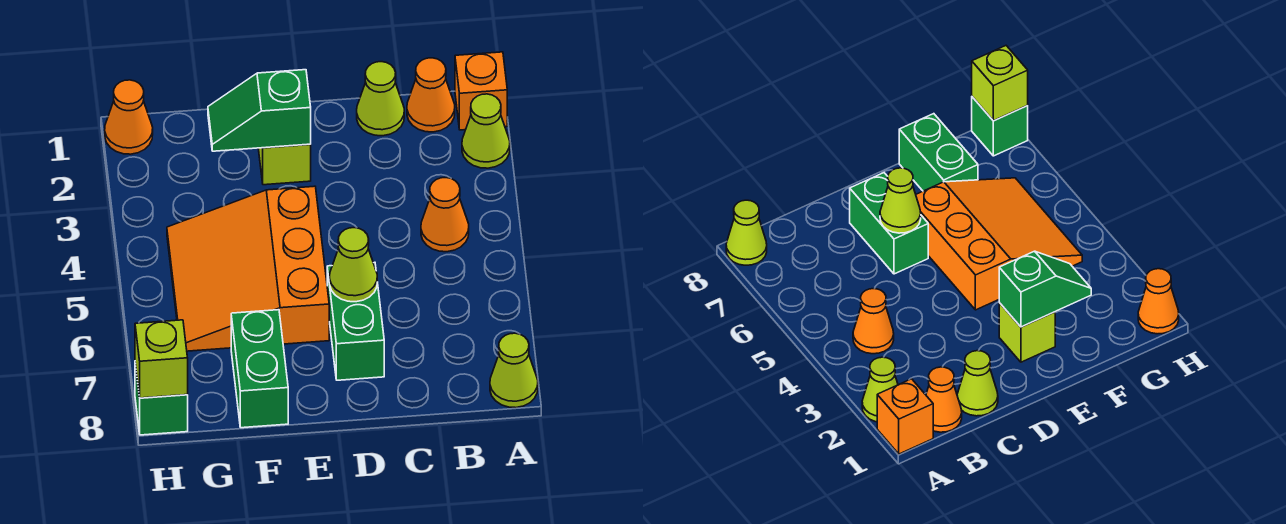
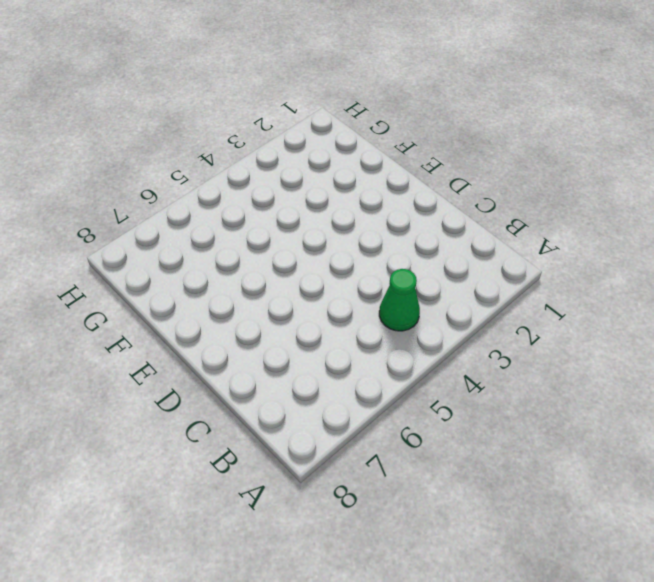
green cone B4 level 1 -> orange cone B4 level 1
none -> orange brick A1 level 1
none -> lime cone A2 level 1
none -> lime cone A8 level 1

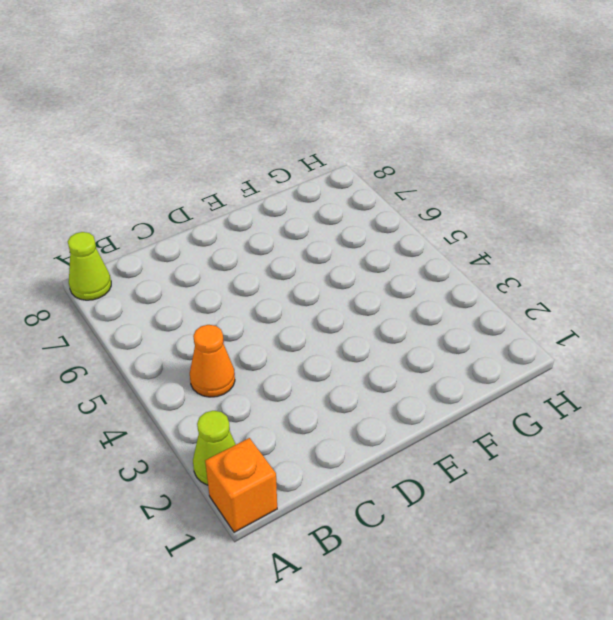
none -> orange cone B1 level 1
none -> lime cone C1 level 1
none -> green brick D6:D7 level 1

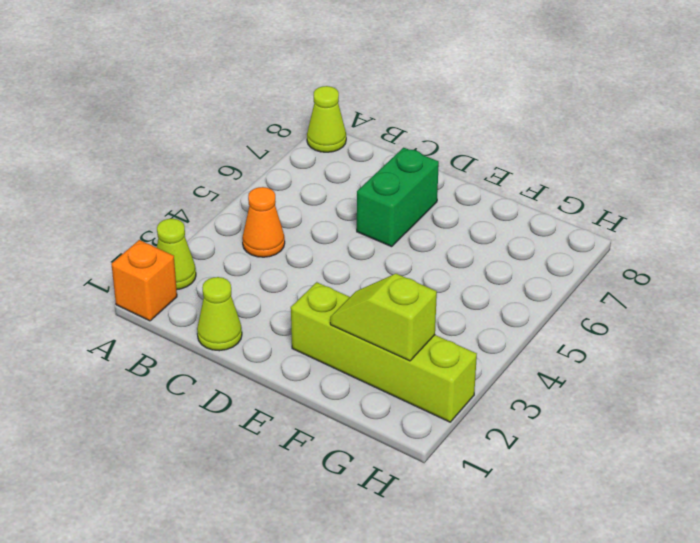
lime brick E2:H2 level 1 -> lime brick E2 level 1
lime slope F2:G2 level 2 top G -> green slope E2:F2 level 2 top E
none -> orange cone B1 level 1
none -> orange slope E4:G6 level 1 top E
none -> green brick F7:F8 level 1

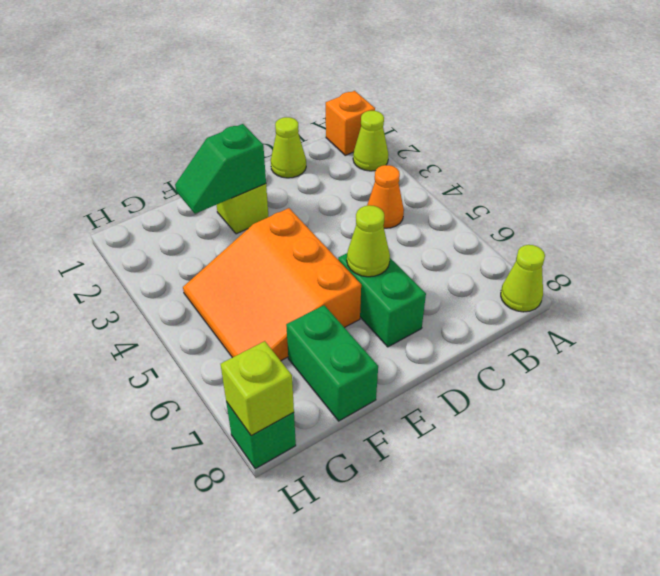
none -> orange cone B1 level 1
none -> orange cone H1 level 1

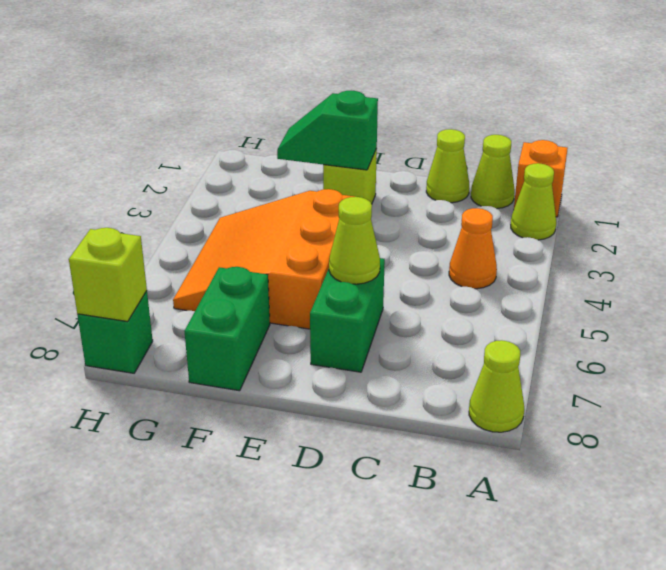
lime cone B1 level 1 -> orange cone B1 level 1
none -> orange cone H1 level 1

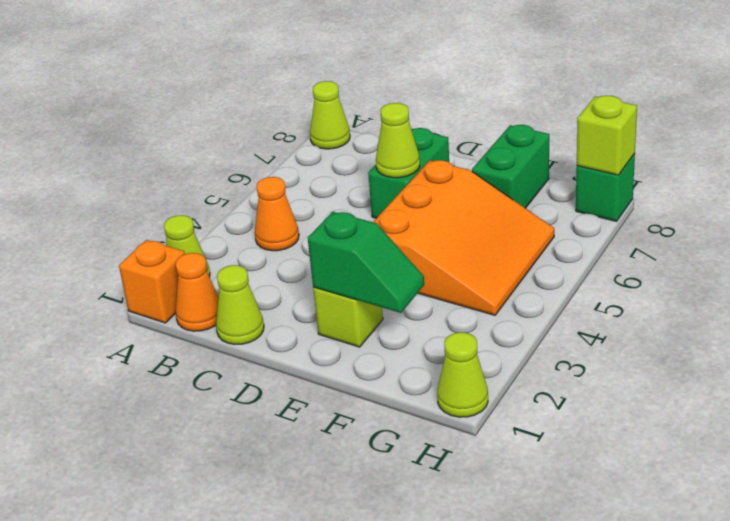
lime cone H1 level 1 -> orange cone H1 level 1

